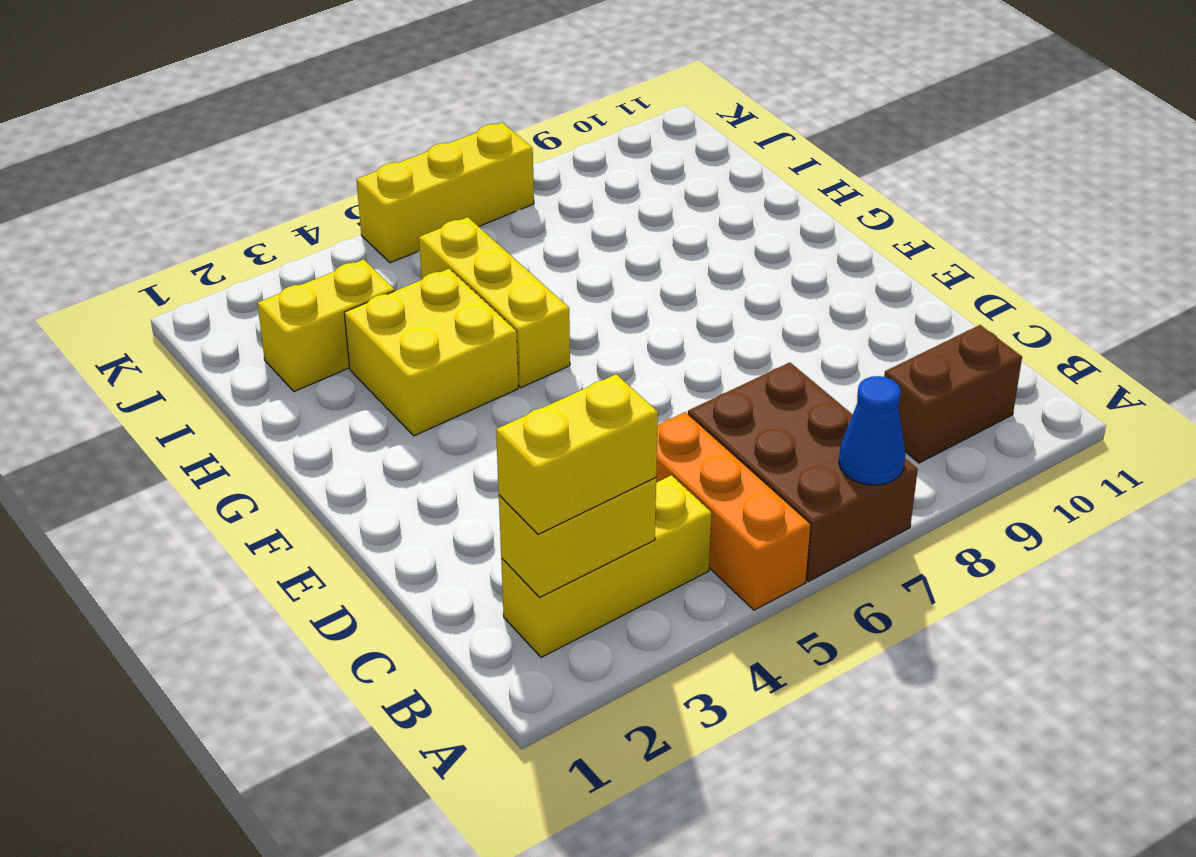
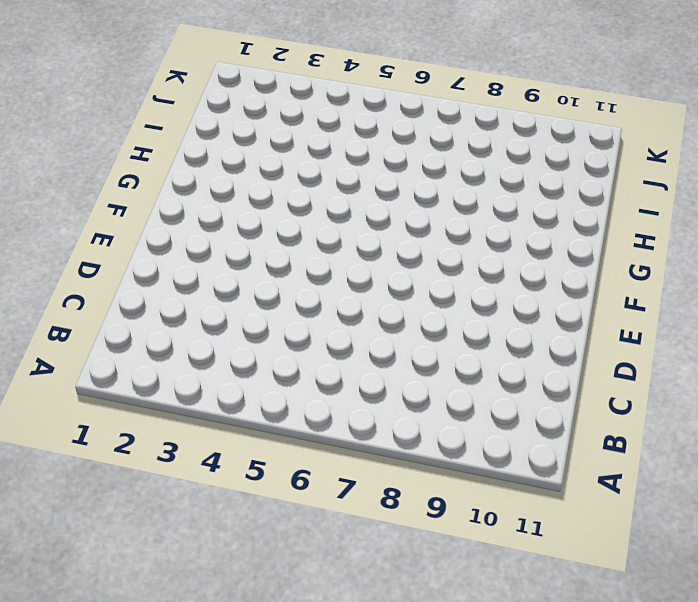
none -> orange brick A5:C5 level 1
none -> brown brick A6:C7 level 1

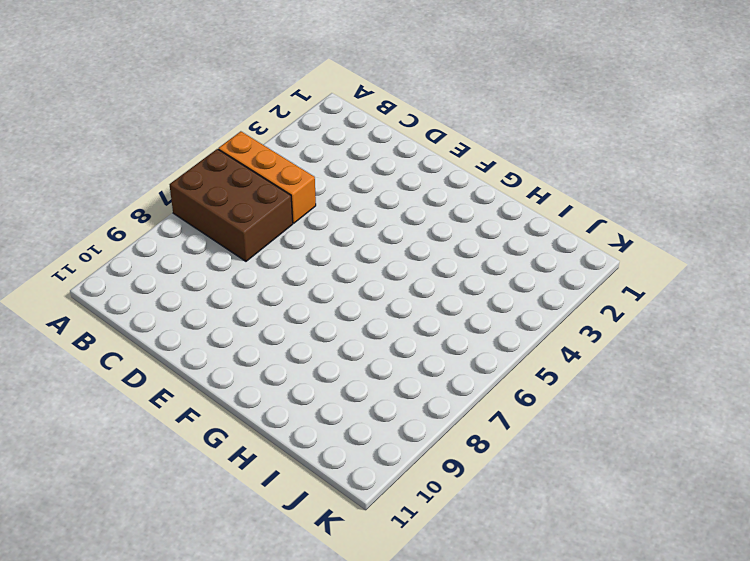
none -> yellow brick B2:B4 level 1
none -> brown brick B9:B10 level 1

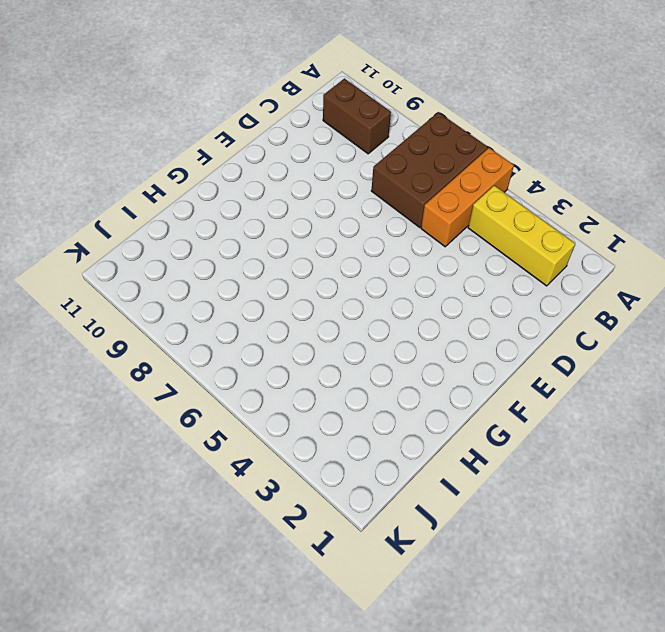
none -> yellow brick G3:H4 level 1
none -> yellow brick G5:I5 level 1

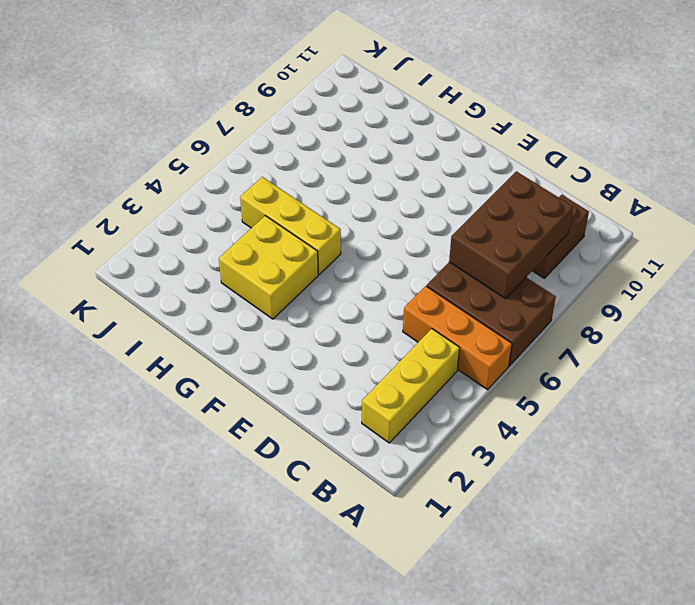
brown brick B7:C9 level 2 -> none
none -> yellow brick I2:I3 level 1
none -> yellow brick K5:K7 level 1

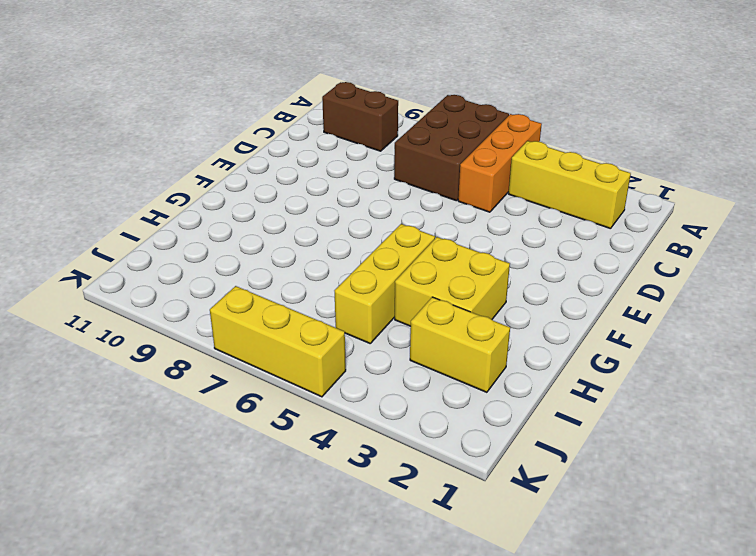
none -> blue cone A7 level 2
none -> yellow brick B2:B3 level 2

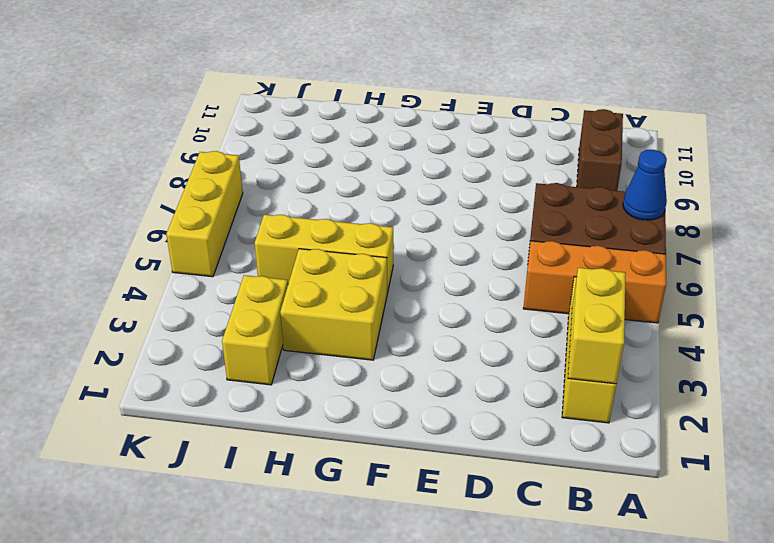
none -> yellow brick B2:B3 level 3

